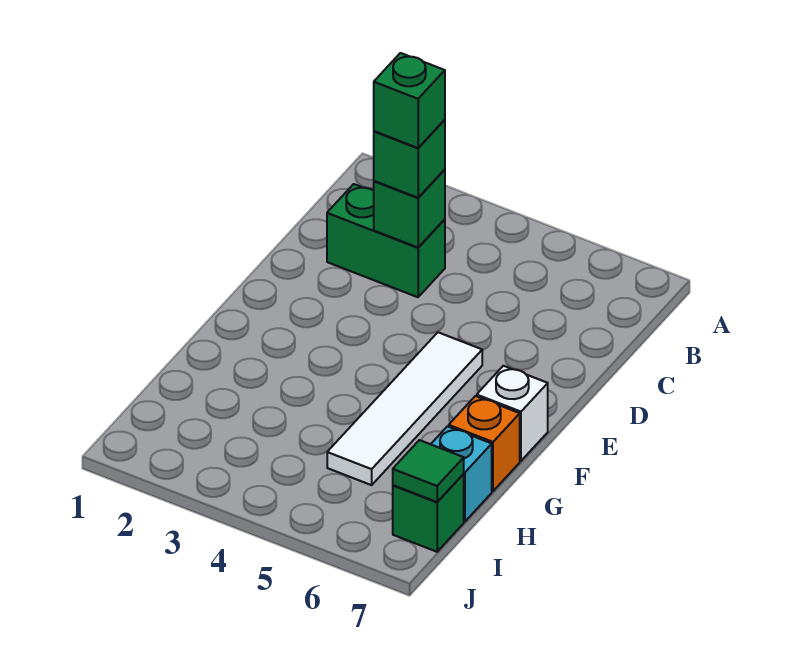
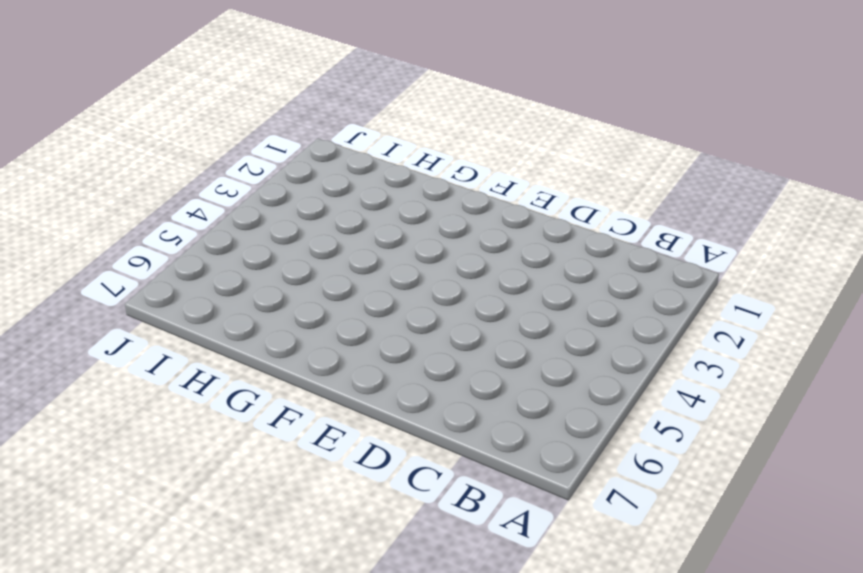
none -> green brick C2:C3 level 1
none -> white tile E5:H5 level 1

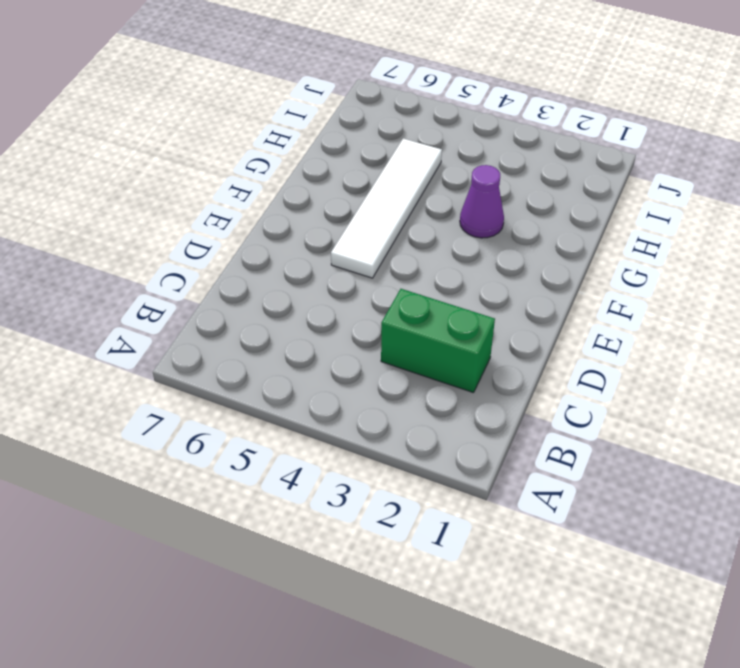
purple cone G3 level 1 -> none
none -> white brick F7 level 1
none -> orange brick G7 level 1

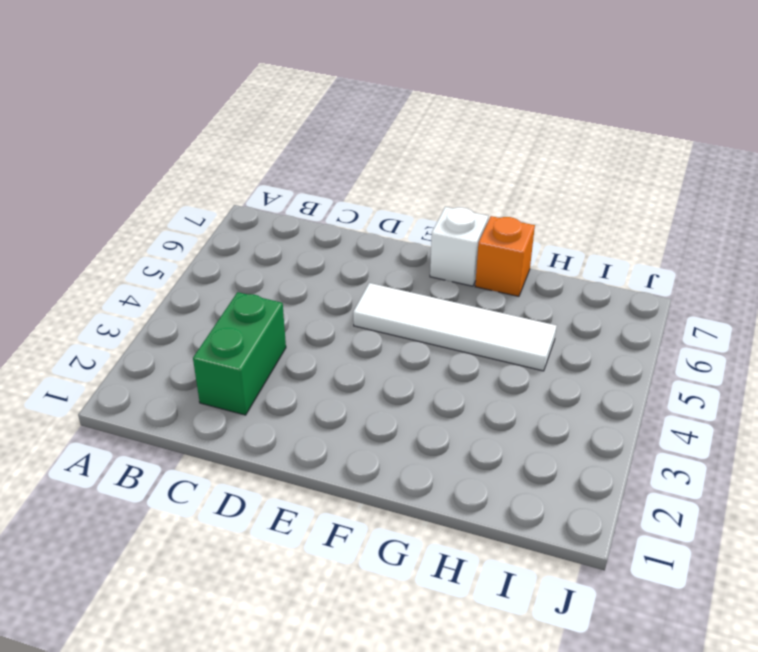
none -> cyan brick H7 level 1
none -> green brick I7 level 1

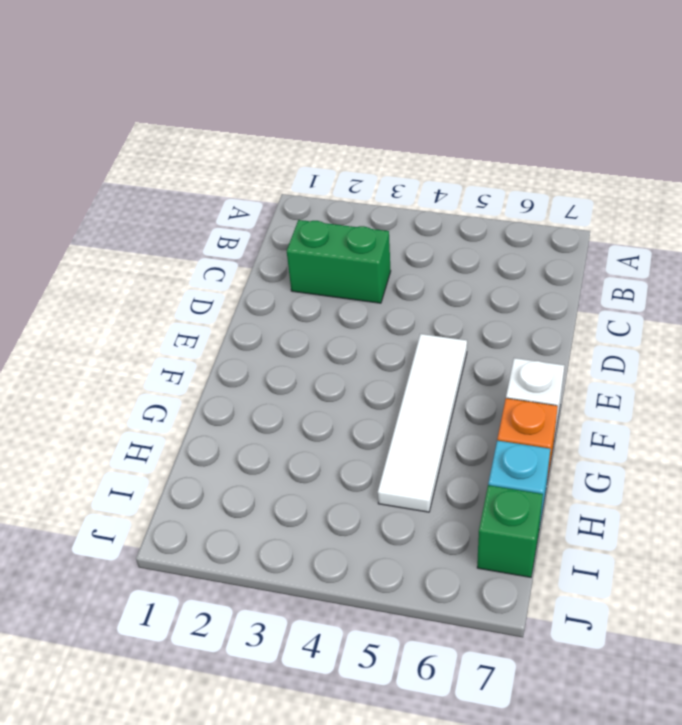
none -> green brick C3 level 2
none -> green tile I7 level 2

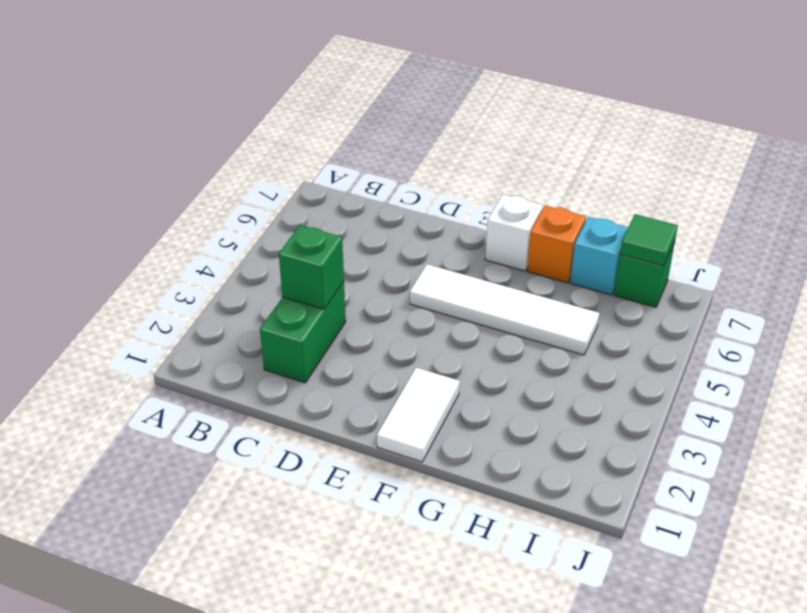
white tile F1:F2 level 1 -> none
none -> green brick C3 level 3
none -> green brick C3 level 4

